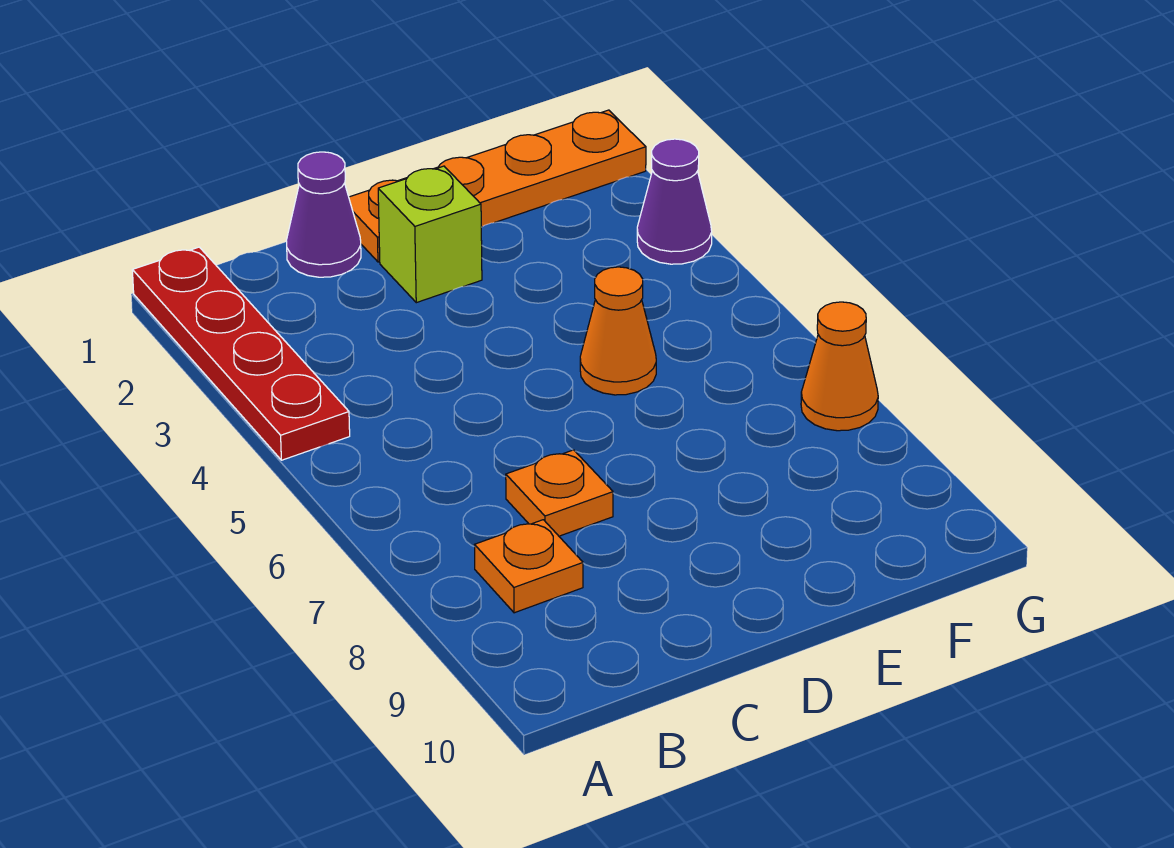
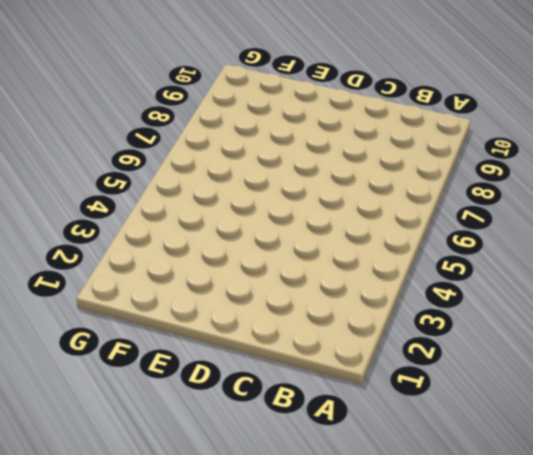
none -> red plate A1:A4 level 1
none -> orange plate B8 level 1

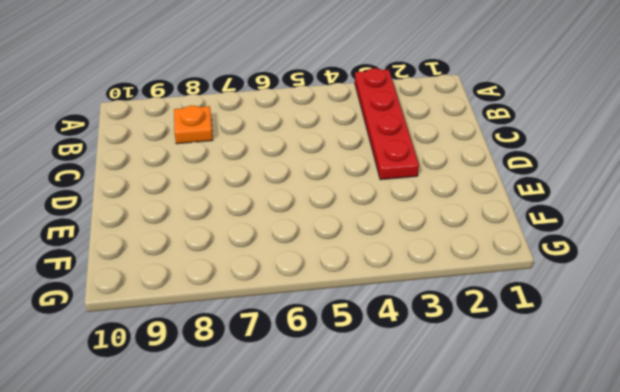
red plate A3:D3 level 1 -> red plate A1:A4 level 1
none -> purple cone C1 level 1
none -> orange plate C7 level 1

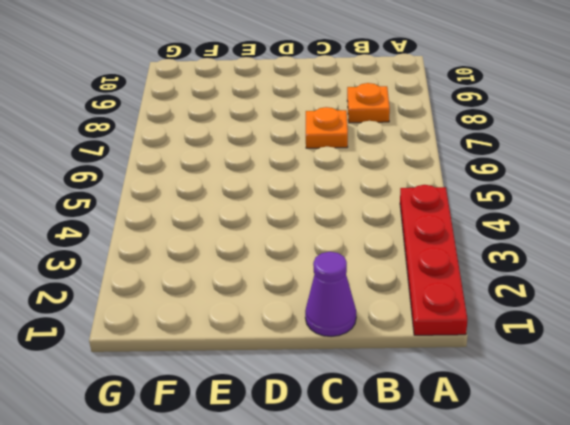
none -> orange plate D1:G1 level 1
none -> lime brick D2 level 1

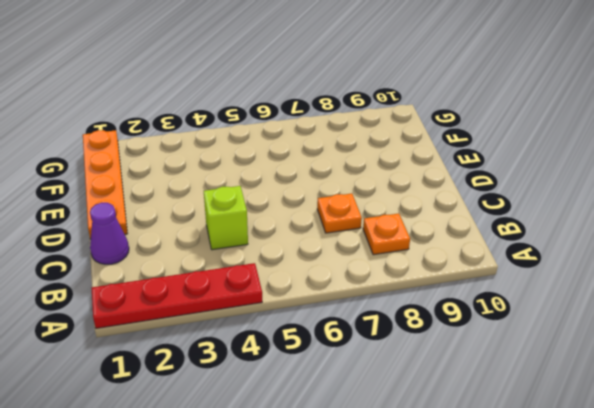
lime brick C4 level 1 -> lime brick D2 level 1
none -> orange cone E5 level 1
none -> purple cone G3 level 1

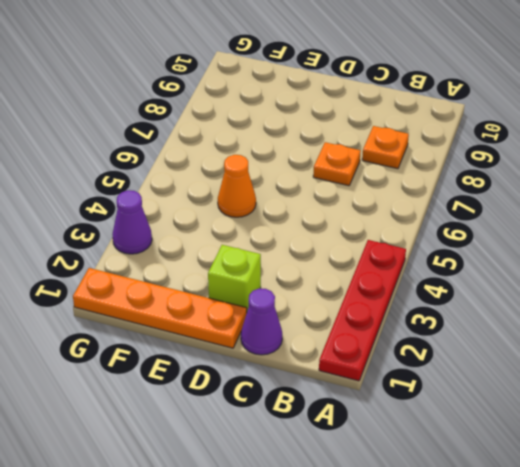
none -> orange cone G7 level 1

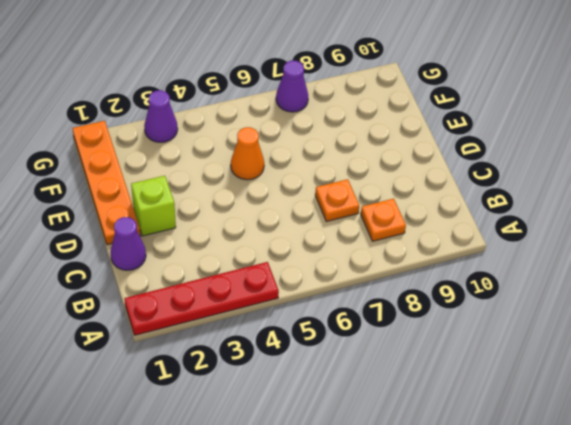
purple cone G7 level 1 -> orange cone G7 level 1

